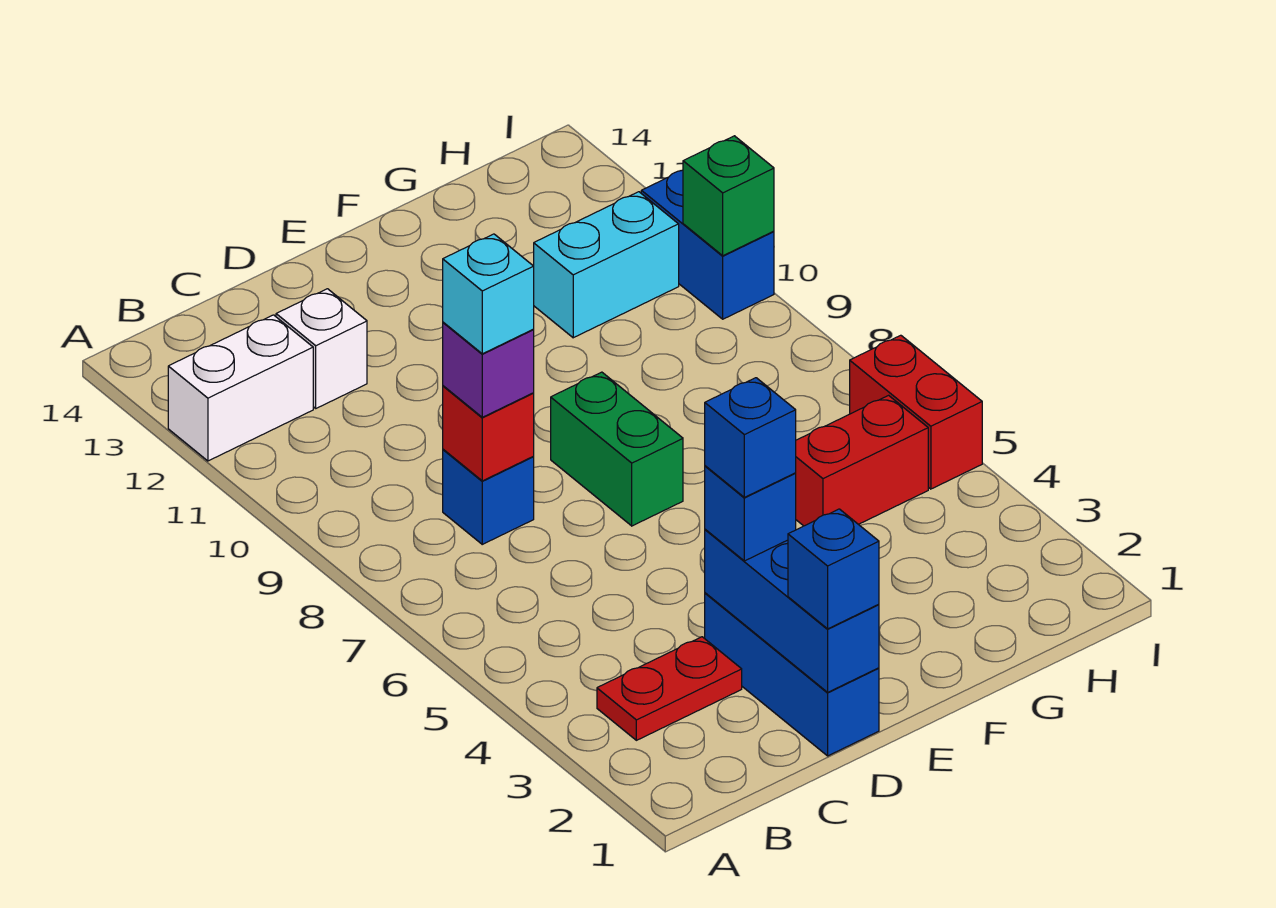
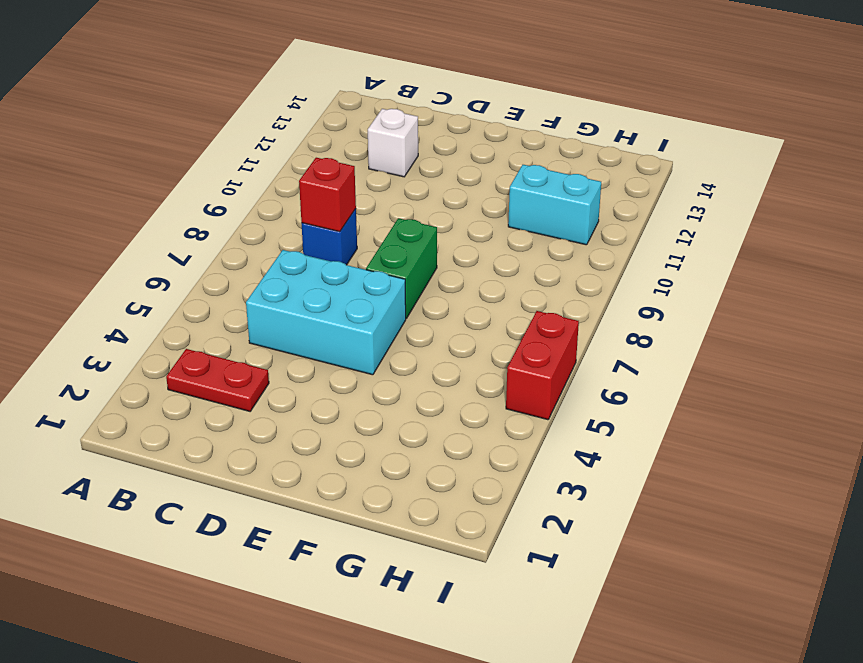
cyan brick C5:E6 level 1 -> none
none -> white brick A12:B12 level 1
none -> blue brick D1:D3 level 1
none -> red brick G5:H5 level 1

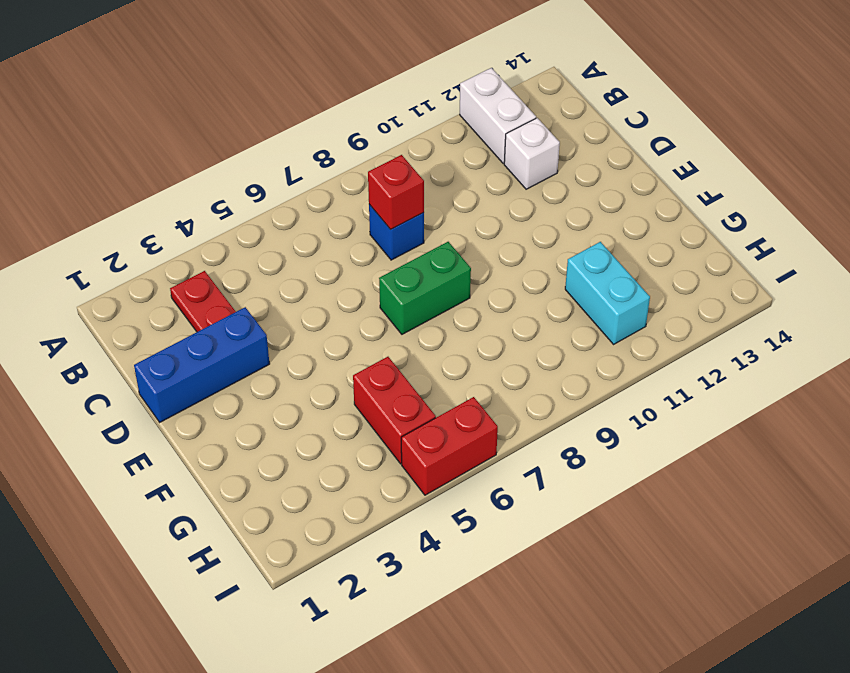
none -> blue brick I10:I11 level 1
none -> blue brick D1:D3 level 2
none -> green brick I10 level 2

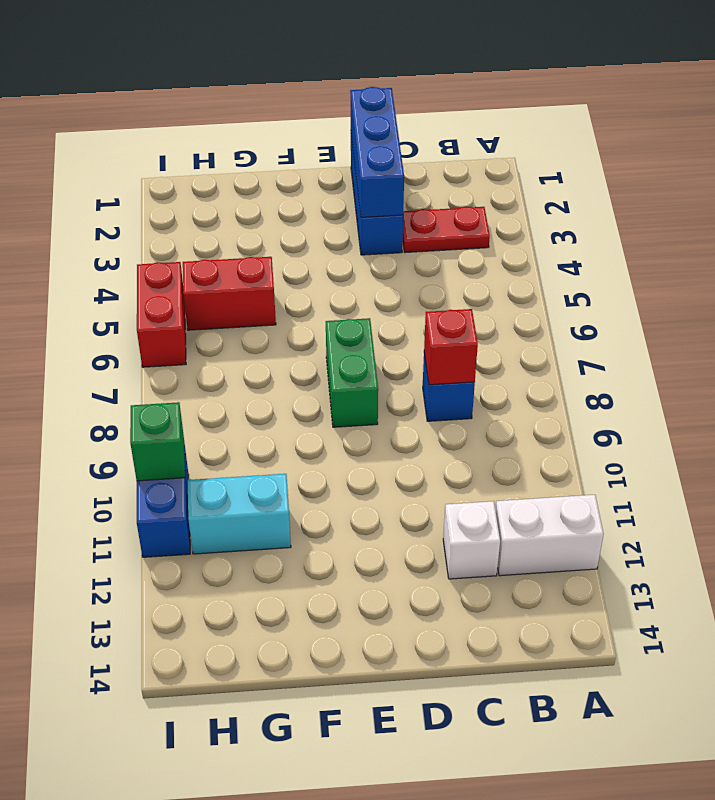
none -> purple brick C8 level 3
none -> blue brick D1 level 3
none -> blue brick D3 level 3

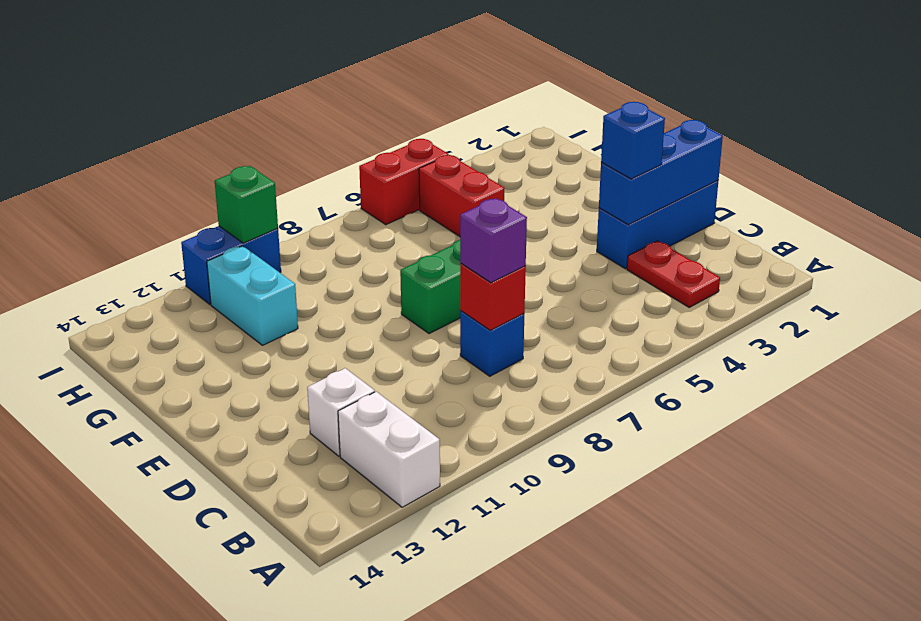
none -> blue brick D1 level 3
none -> cyan brick C8 level 4
none -> blue brick D3 level 4

